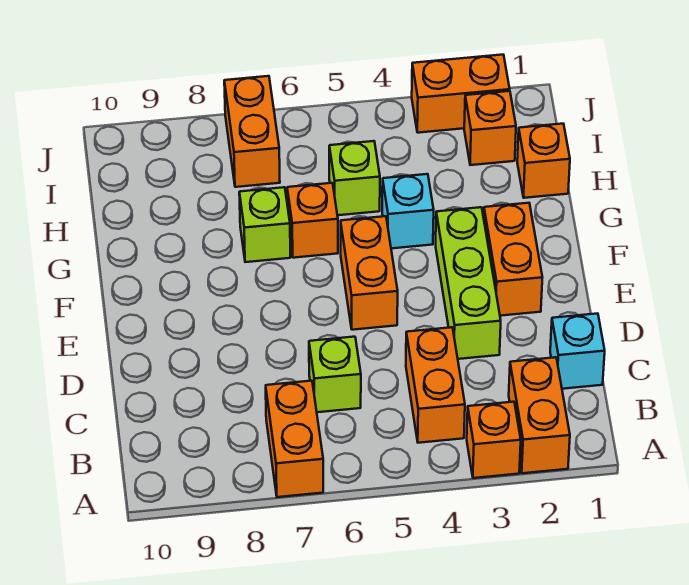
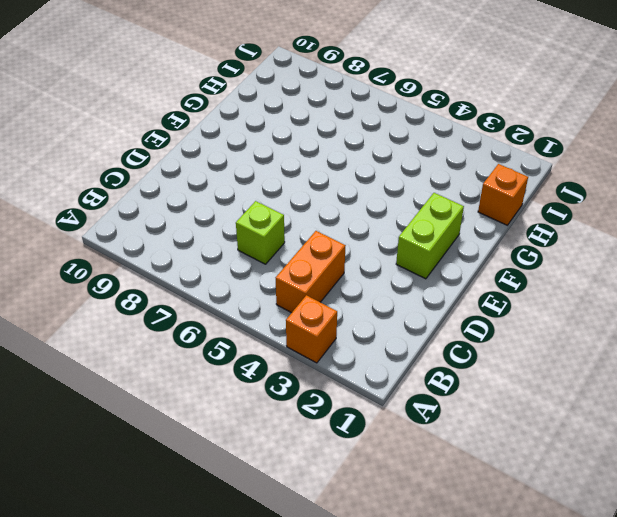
lime brick E2:F2 level 1 -> orange brick E2:F2 level 1
none -> orange brick A2:B2 level 1
none -> orange brick A7:B7 level 1
none -> cyan brick C1 level 1

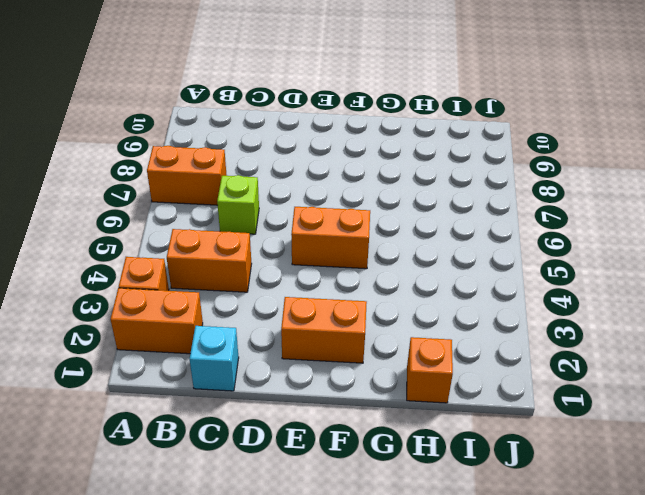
none -> lime brick D3:F3 level 1
none -> cyan brick G4 level 1
none -> orange brick G6 level 1

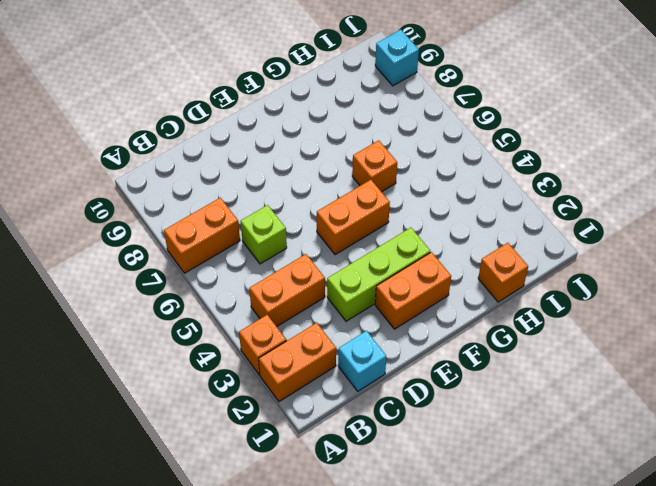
cyan brick J9 level 1 -> cyan brick G4 level 1
none -> lime brick G7 level 1
none -> lime brick H5 level 1
none -> orange brick I2 level 1

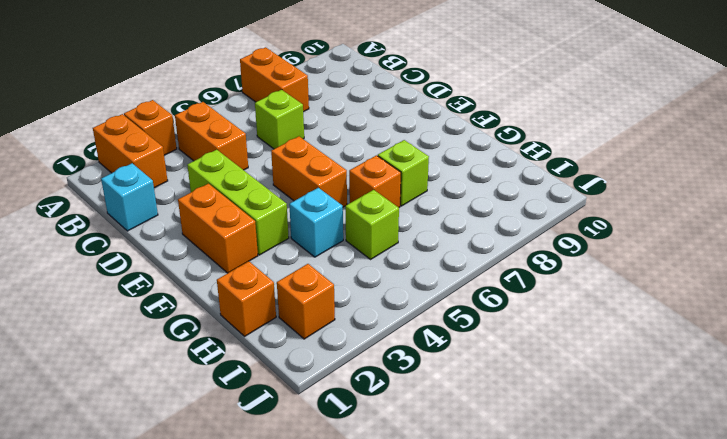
none -> orange brick I7:J7 level 1
none -> orange brick J2:J3 level 1

